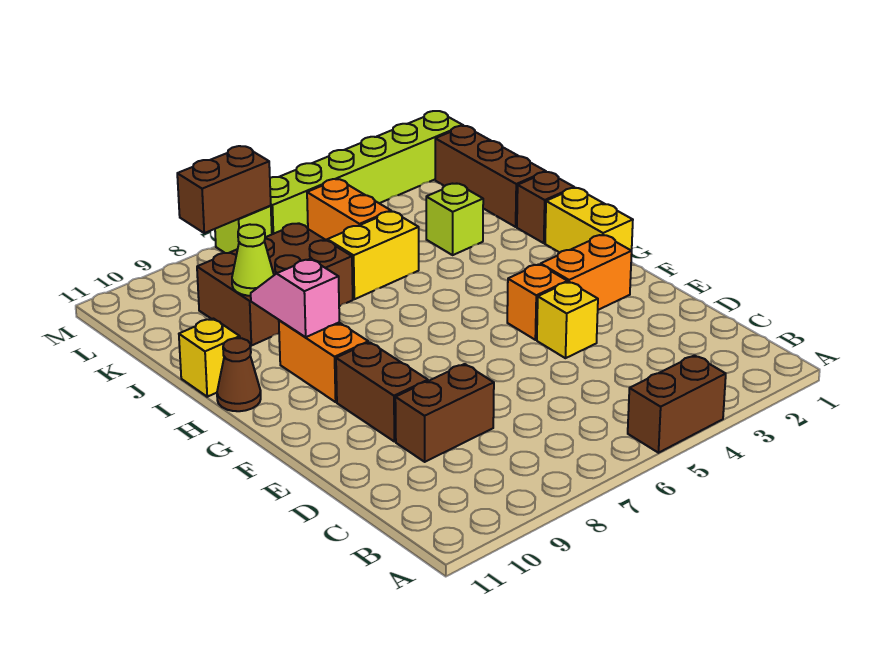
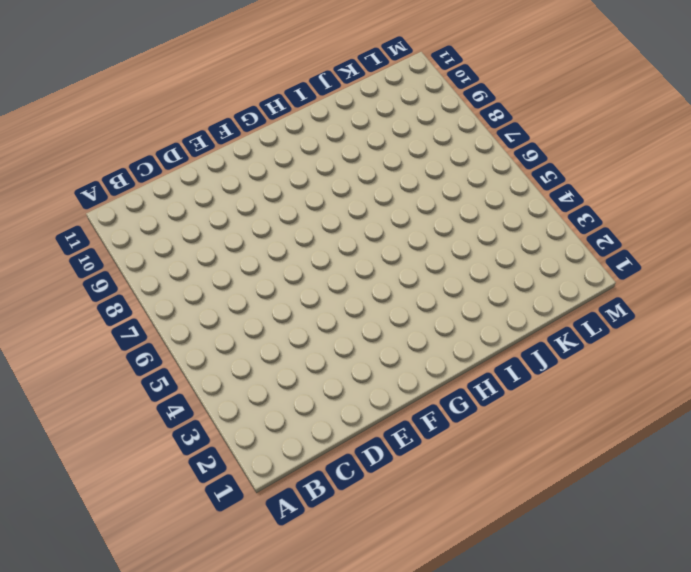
none -> brown brick A4:A5 level 1
none -> brown brick D8:D9 level 1
none -> yellow brick E4 level 1

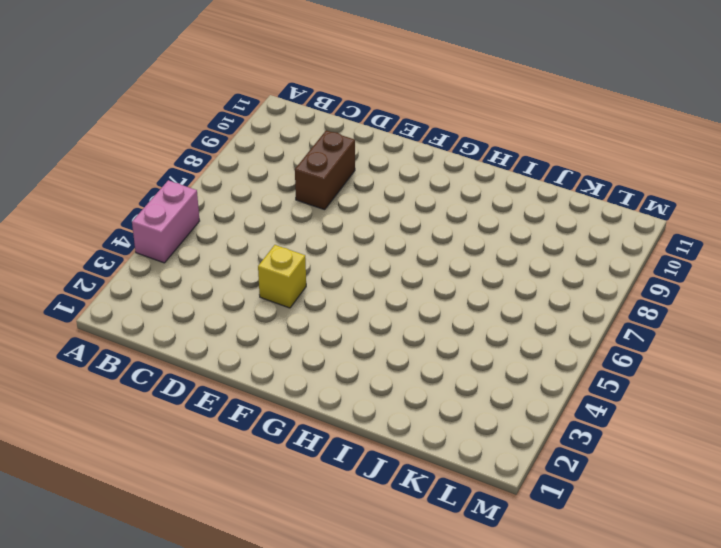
pink brick A4:A5 level 1 -> brown brick A4:A5 level 1
none -> brown brick E9:F9 level 1
none -> orange brick F2:F3 level 1
none -> orange brick F4 level 1

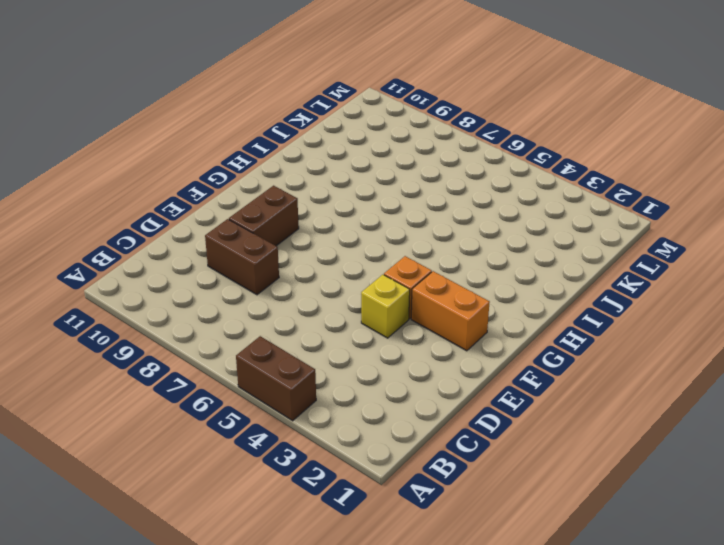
none -> yellow brick G1:H1 level 1
none -> orange brick G9:H9 level 1
none -> brown cone H11 level 1

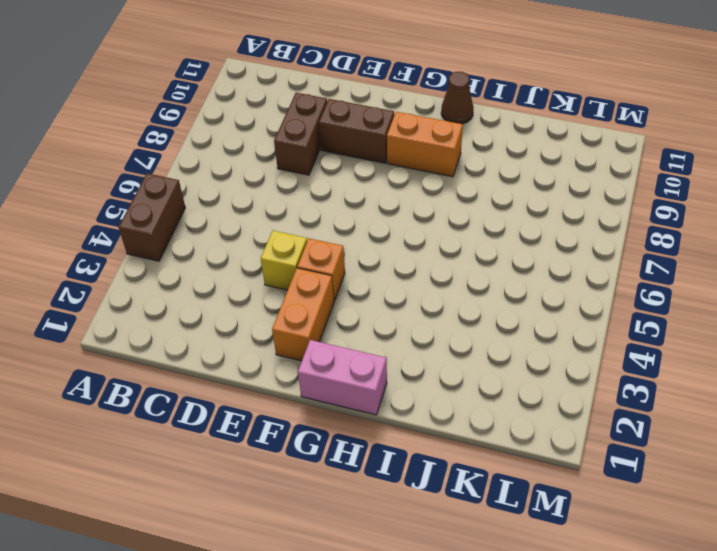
pink brick G1:H1 level 1 -> yellow brick G1:H1 level 1
none -> brown brick I1 level 1
none -> yellow brick I11 level 1
none -> brown brick J1:L1 level 1

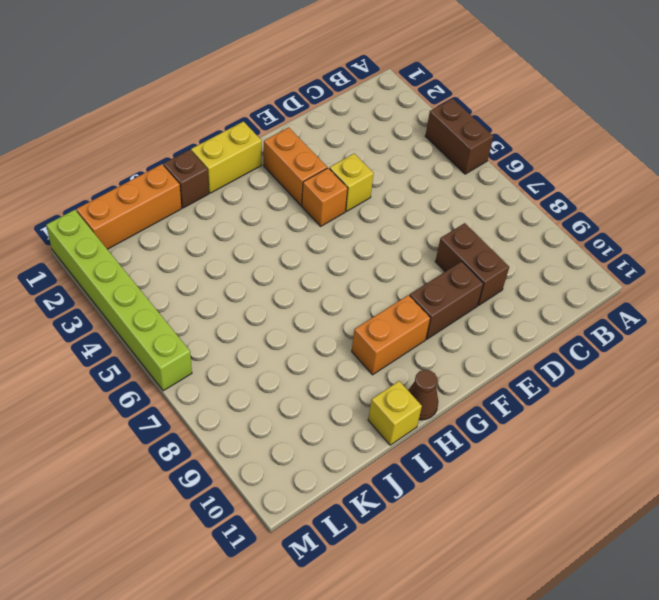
orange brick J1:L1 level 1 -> brown brick J1:L1 level 1
none -> lime brick J3 level 1
none -> yellow brick J5:J6 level 1
none -> brown brick J7:K9 level 1

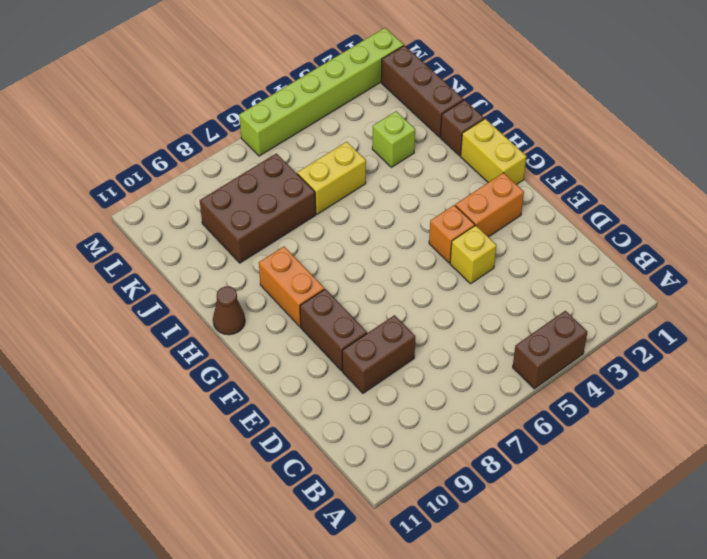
none -> yellow brick I11 level 1
none -> orange brick K5:L5 level 1
none -> lime brick M7 level 1

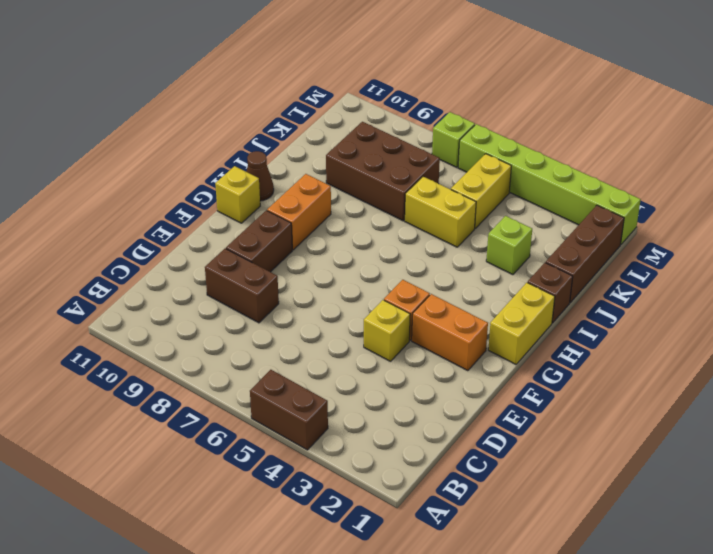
yellow brick G11 level 1 -> yellow brick I11 level 1
yellow brick K5:L5 level 1 -> orange brick K5:L5 level 1
none -> pink slope H9:I9 level 2 top H
none -> lime cone J9 level 2
none -> brown brick M7:M8 level 2

